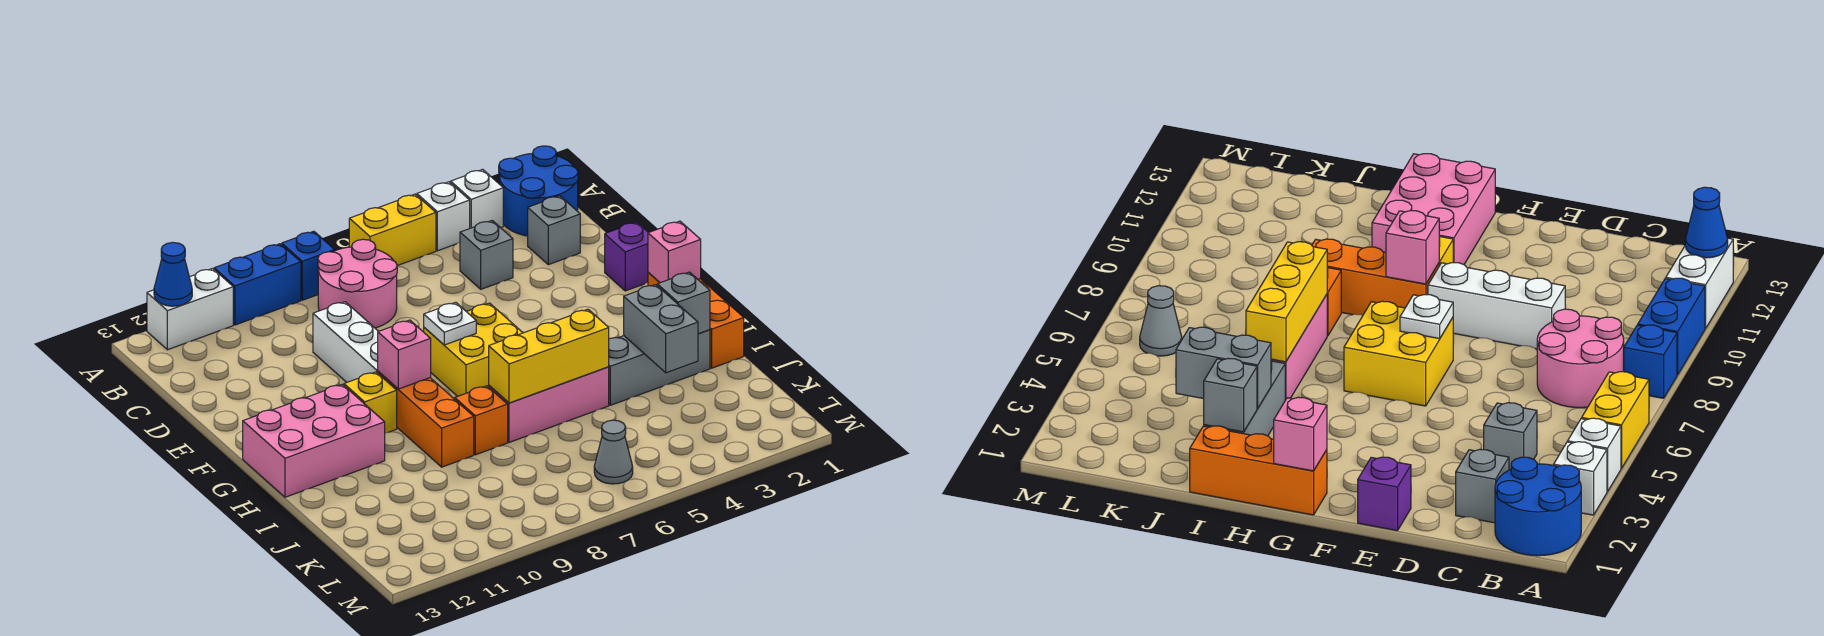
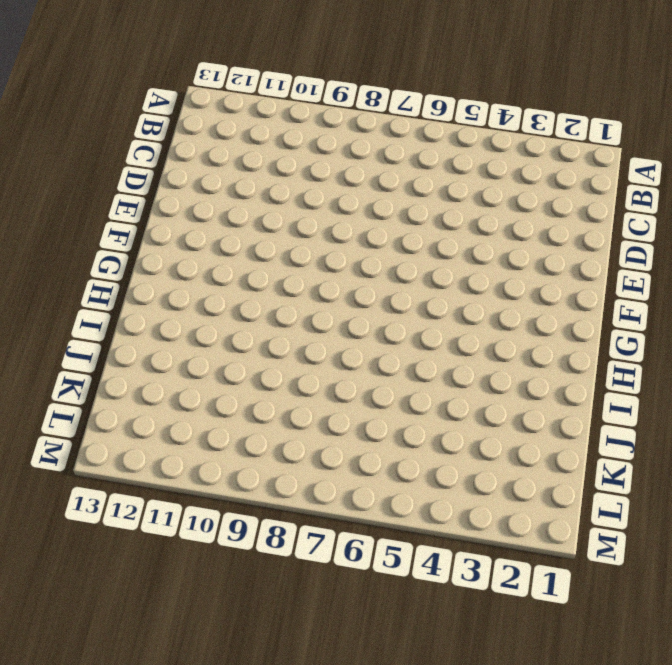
none -> blue round brick A1:B2 level 1
none -> white brick A3 level 1
none -> white brick A4 level 1

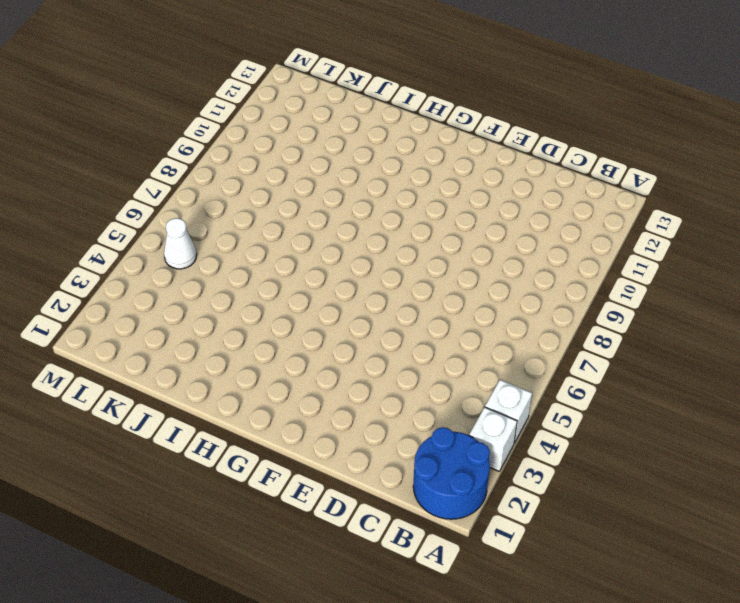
white cone L5 level 1 -> none
none -> yellow brick A5:A6 level 1
none -> blue brick A8 level 1
none -> blue brick A9:A10 level 1

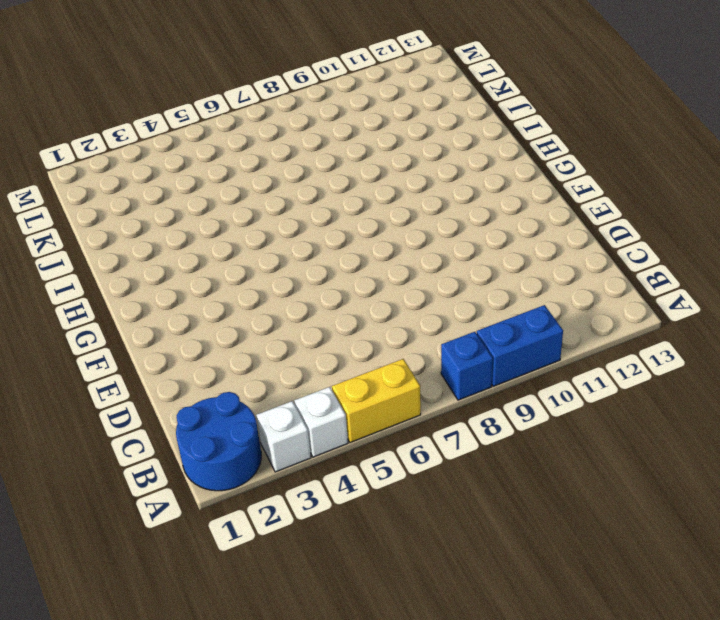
none -> white brick A11:A12 level 1
none -> pink round brick B7:C8 level 1
none -> grey brick C2 level 1

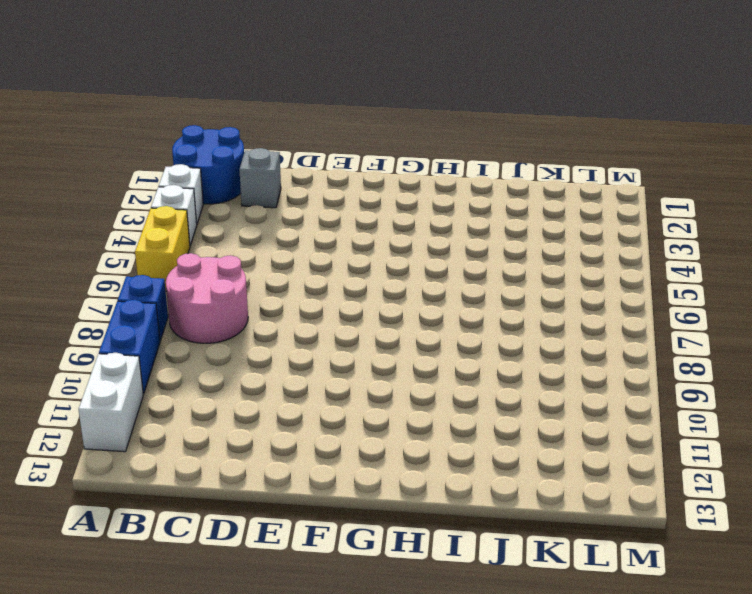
none -> grey brick C4 level 1
none -> white brick D9:F9 level 1
none -> purple brick E1 level 1

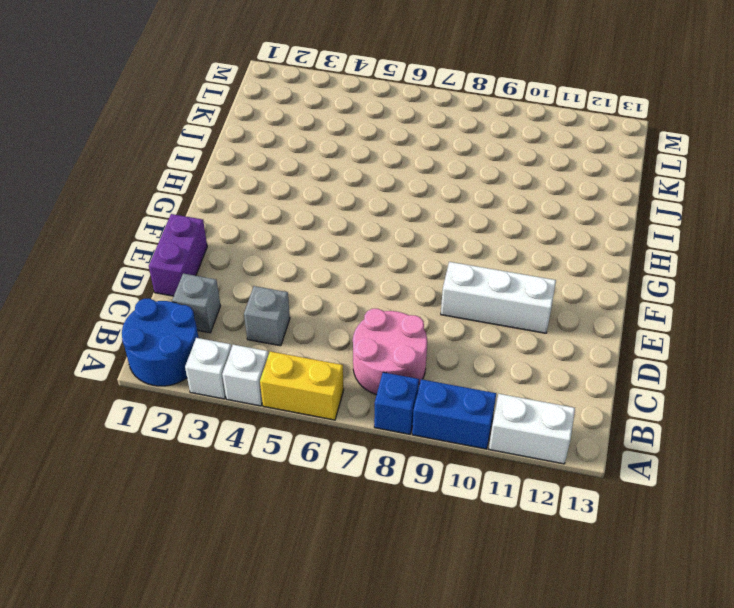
purple brick D1:E1 level 1 -> purple brick E1 level 1
white brick E9:E11 level 1 -> white brick D9:F9 level 1
none -> yellow brick F6:G7 level 1
none -> orange brick G1:I1 level 1
none -> orange brick G9:I9 level 1

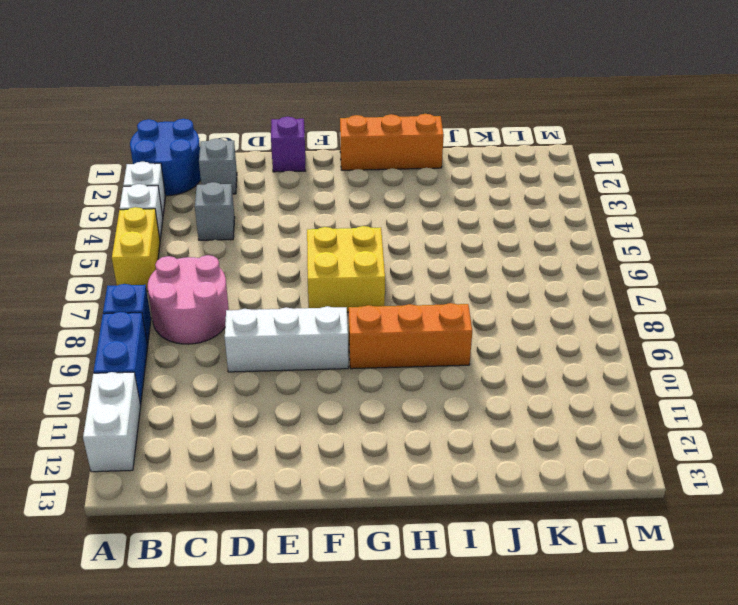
none -> yellow brick G10 level 1
none -> pink brick G11:H13 level 1
none -> grey brick I2:I4 level 1

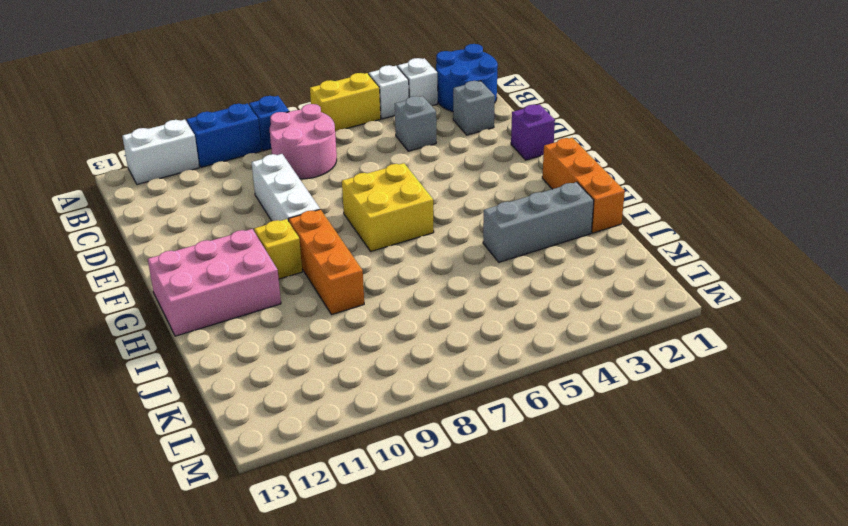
none -> pink brick I5:I7 level 1
none -> orange brick I8 level 1
none -> grey cone L6 level 1

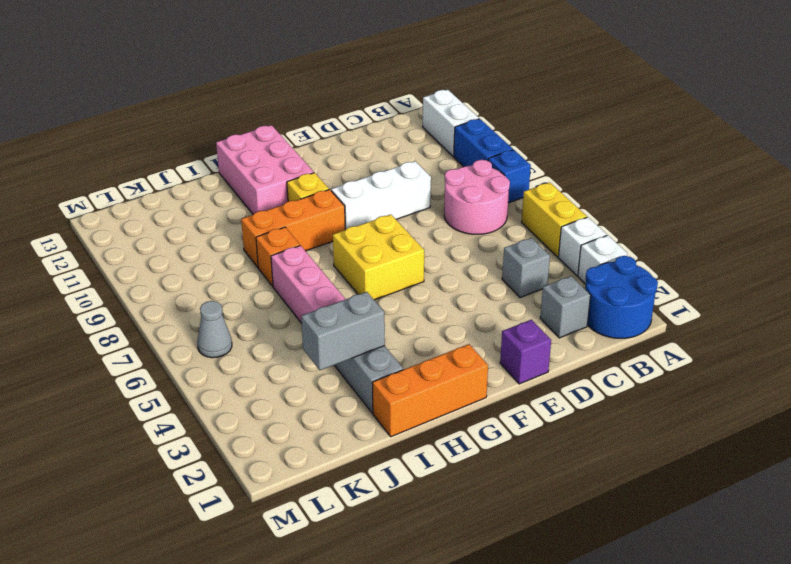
none -> blue cone A12 level 2
none -> white plate F7 level 2
none -> pink brick G1 level 2

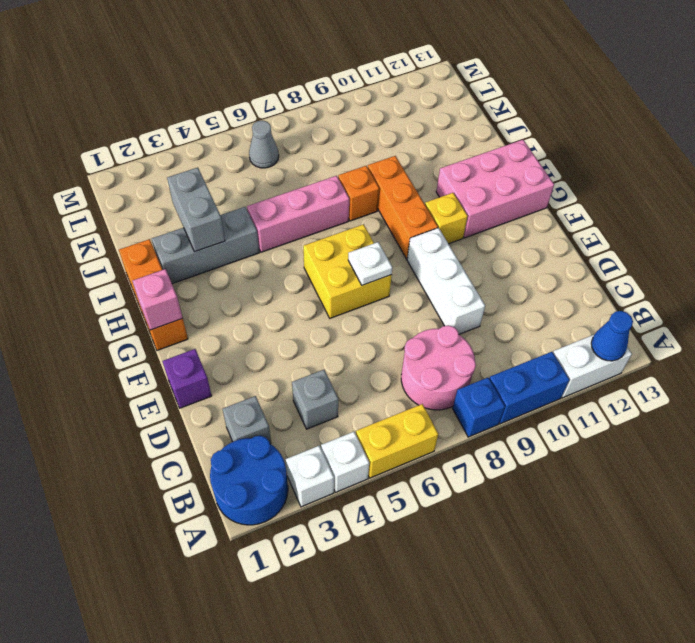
none -> pink brick G9 level 2
none -> grey brick I2 level 2
none -> yellow brick I5:I7 level 2

